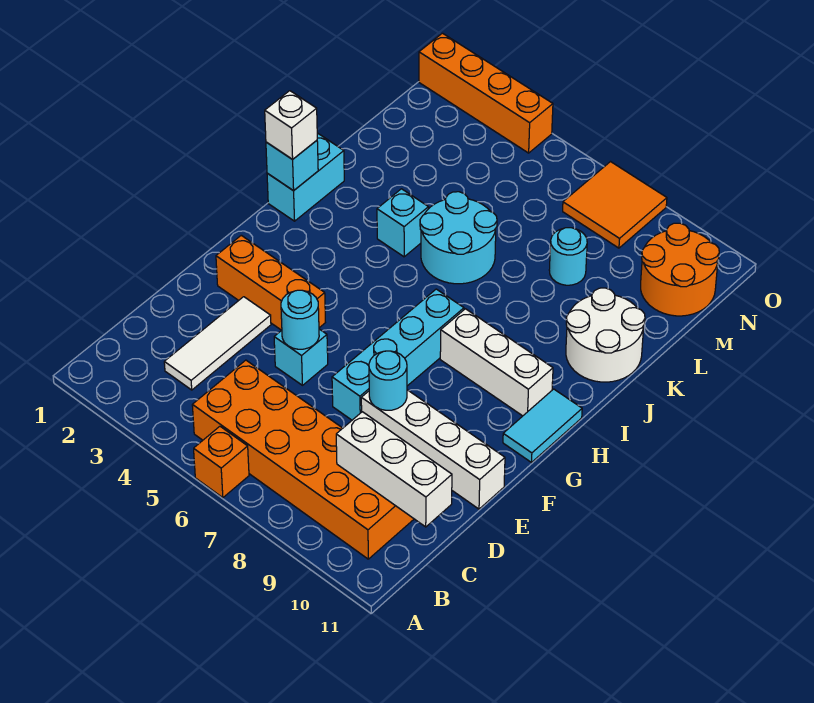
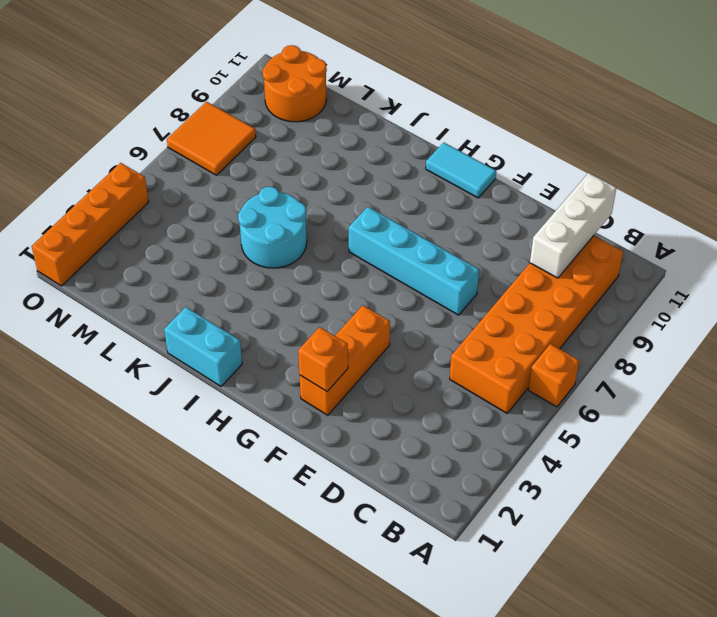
orange brick F2 level 2 -> none
none -> white tile C3:E3 level 1
none -> cyan brick E5 level 1
none -> white brick E8:E11 level 1

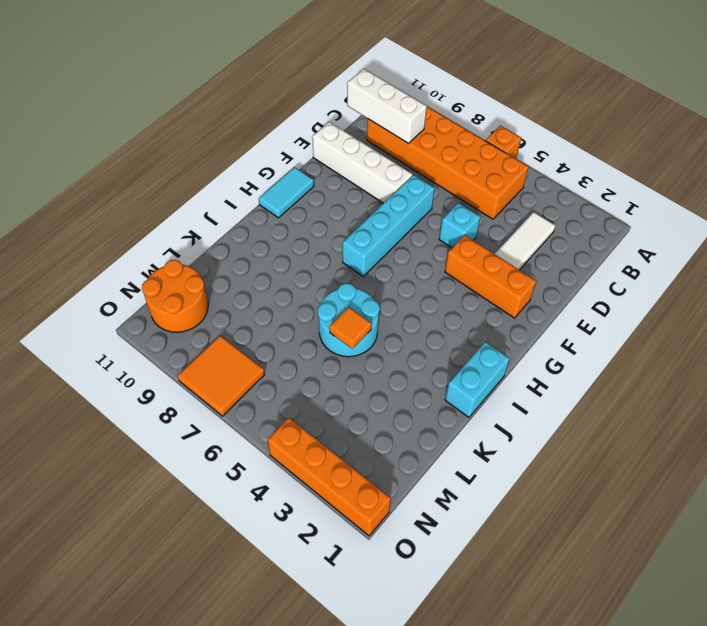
orange tile K5 level 2 -> none
none -> white brick H8:H10 level 1
none -> cyan brick J4 level 1
none -> white round brick J10:K11 level 1

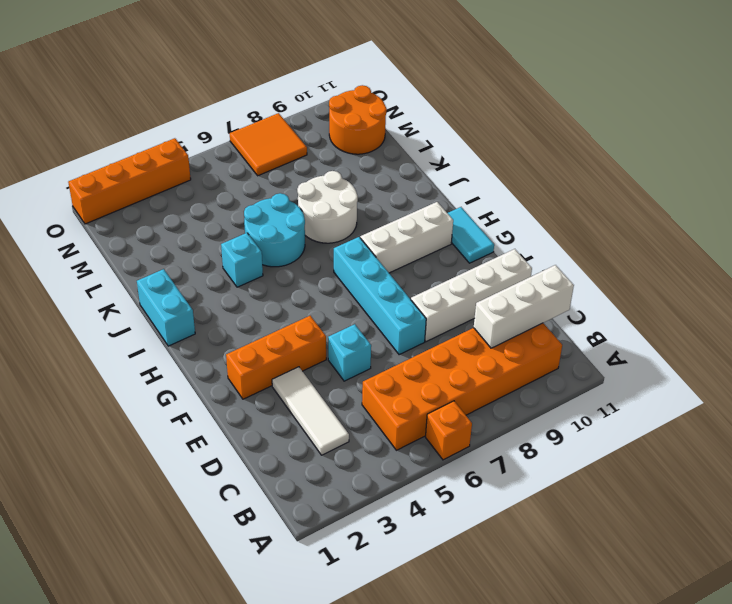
white round brick J7:K8 level 1 -> white round brick J10:K11 level 1
none -> cyan round brick L8 level 1
none -> cyan round brick E5 level 2
none -> cyan round brick E8 level 2

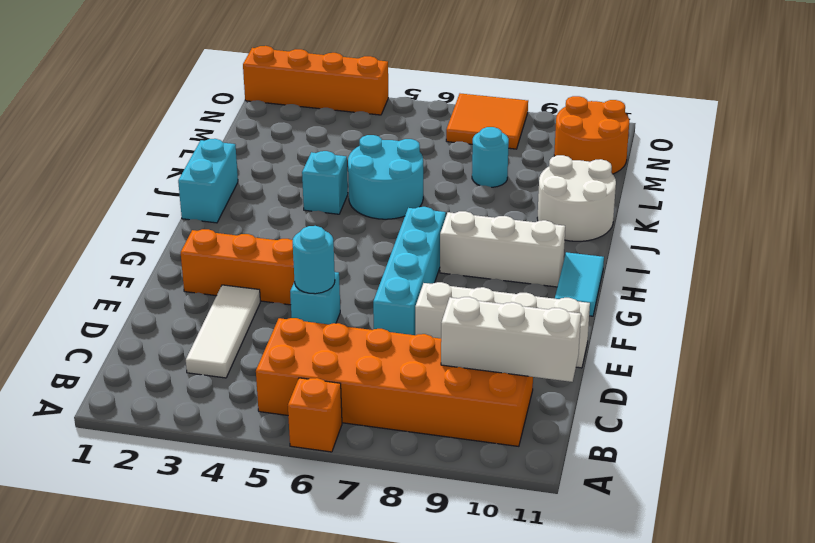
none -> cyan round brick E8 level 2
none -> cyan brick I1 level 2
none -> white brick I1 level 3

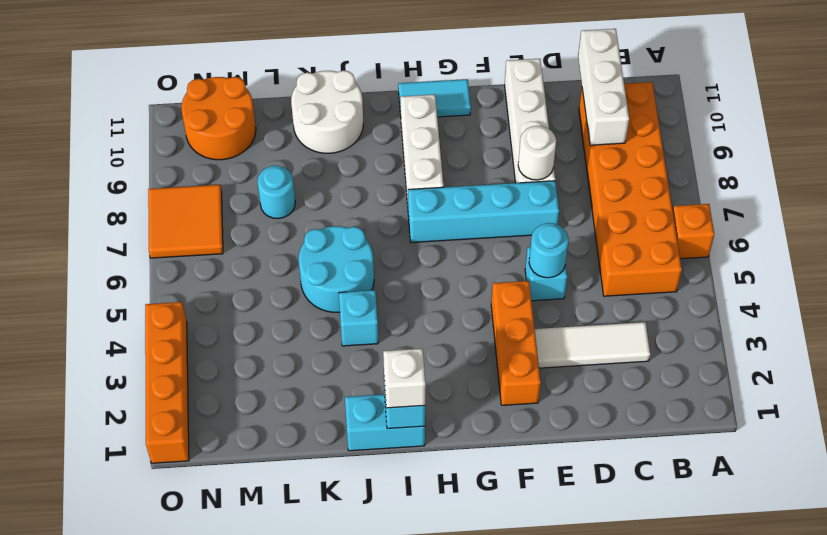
white round brick E8 level 2 -> cyan round brick E8 level 2

